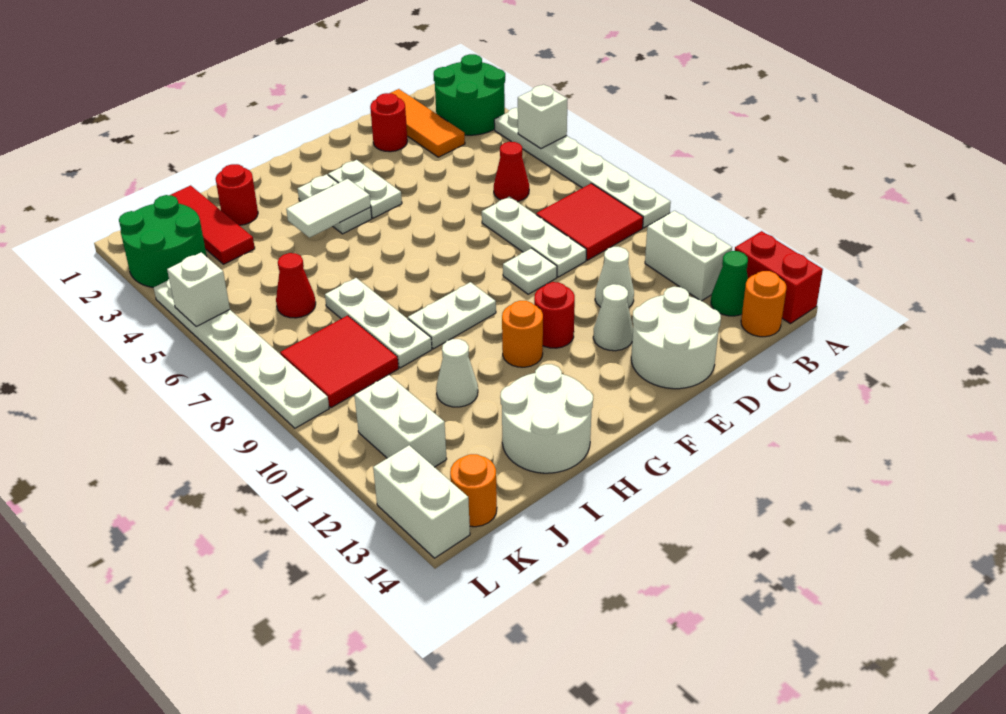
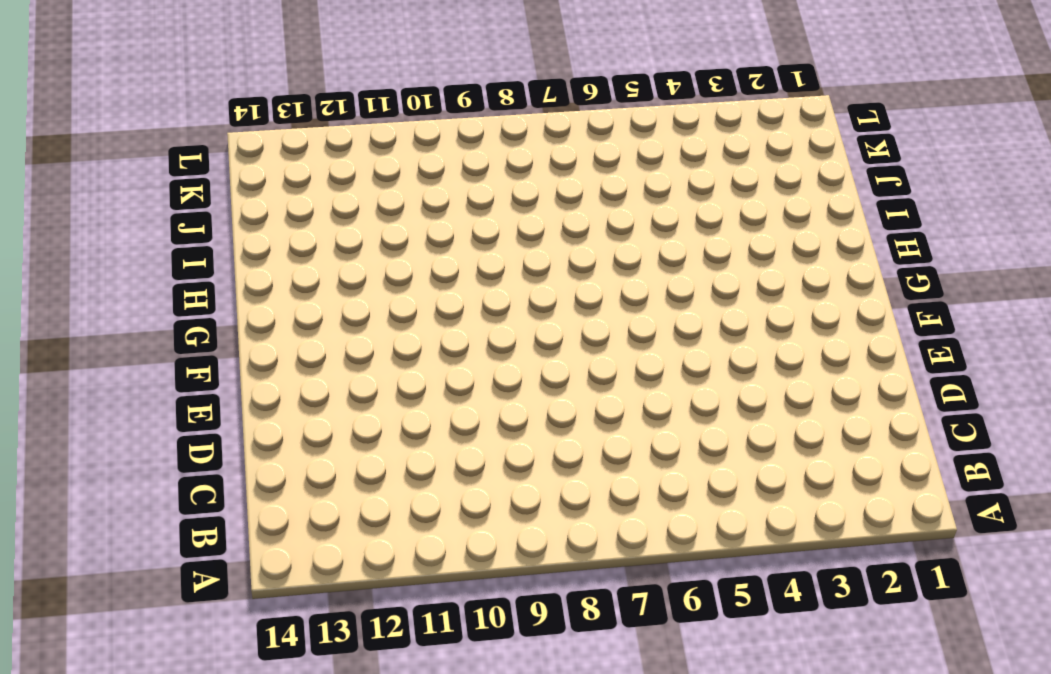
none -> green round brick A2:B3 level 1
none -> white plate A4:A9 level 1
none -> red brick A13:A14 level 1
none -> red tile B8:C9 level 1

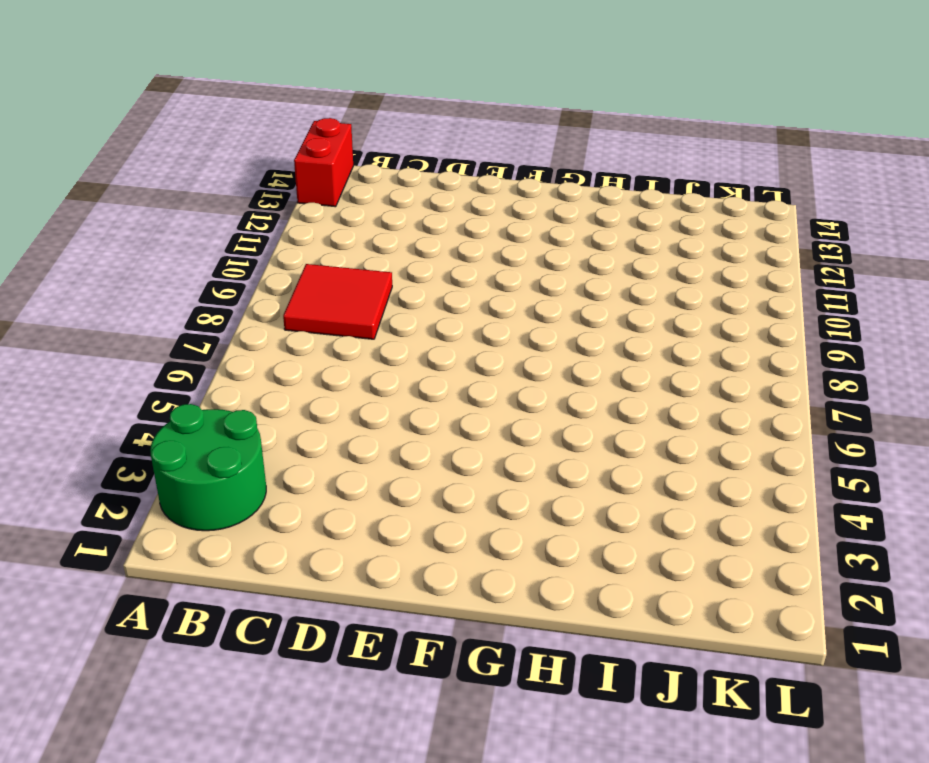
none -> white plate A4:A9 level 1
none -> white brick B11:B12 level 1
none -> green cone B13 level 1
none -> orange round brick B14 level 1

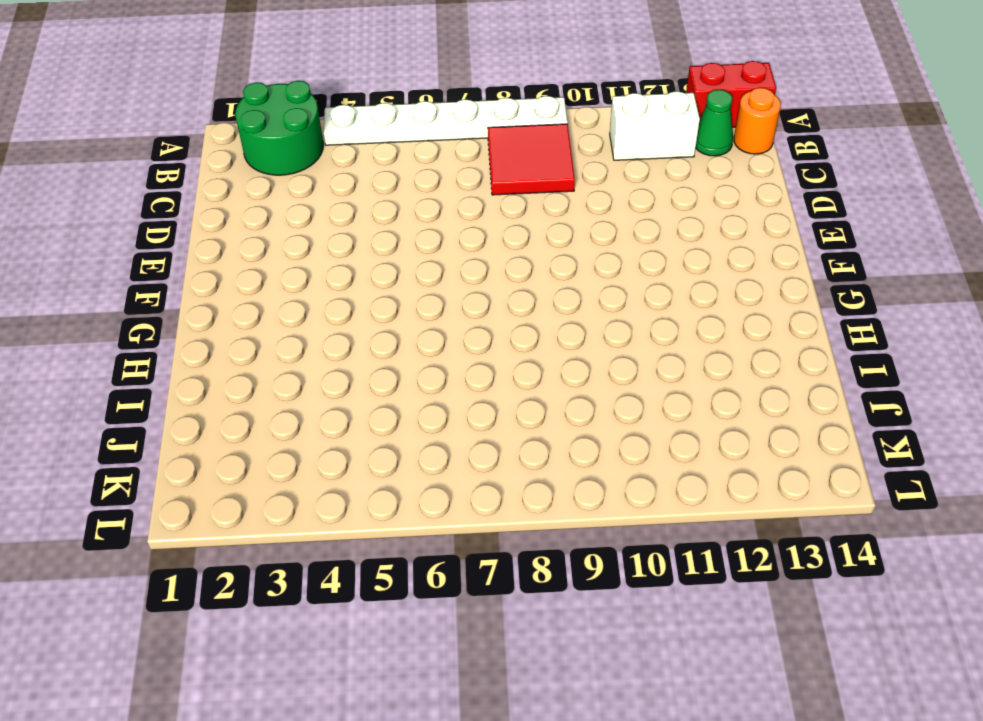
none -> orange tile C1:C3 level 1
none -> red cone C6 level 1
none -> red round brick D2 level 1
none -> white plate D7:D9 level 1

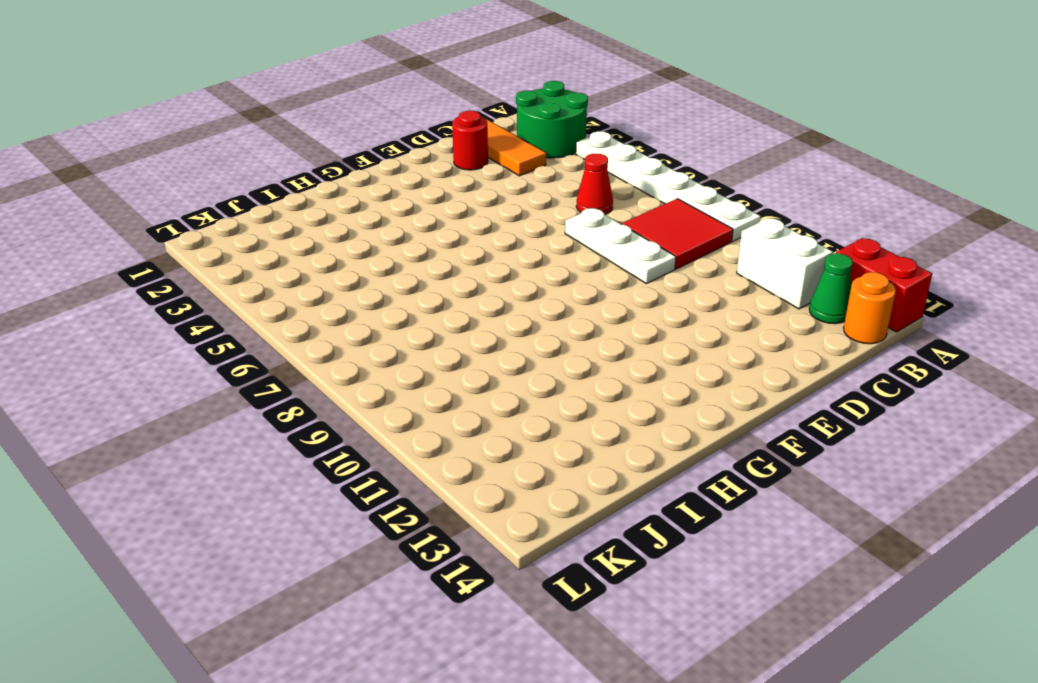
none -> white cone D11 level 1
none -> white round brick D13:E14 level 1
none -> white plate E9 level 1
none -> white cone E12 level 1

